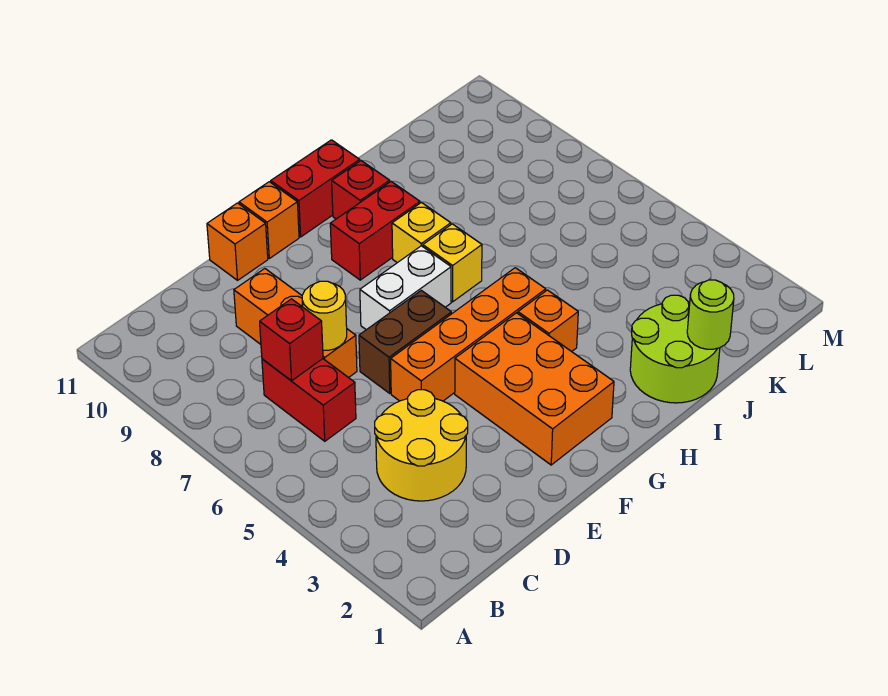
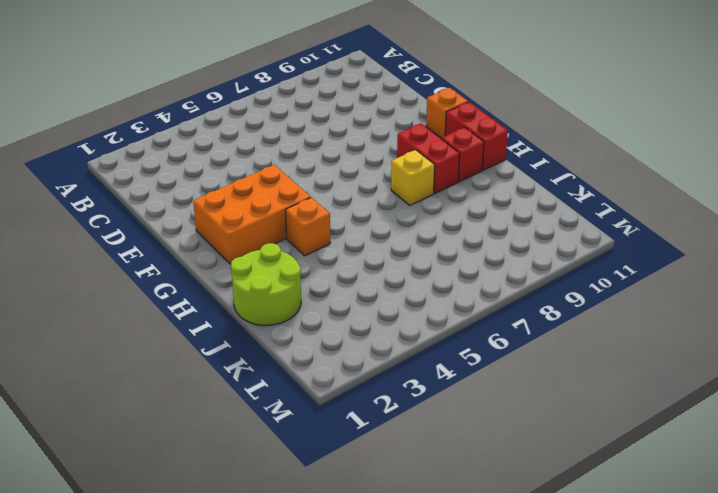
none -> yellow round brick C3:D4 level 1
none -> red brick C6:C7 level 1
none -> orange brick D7:D9 level 1

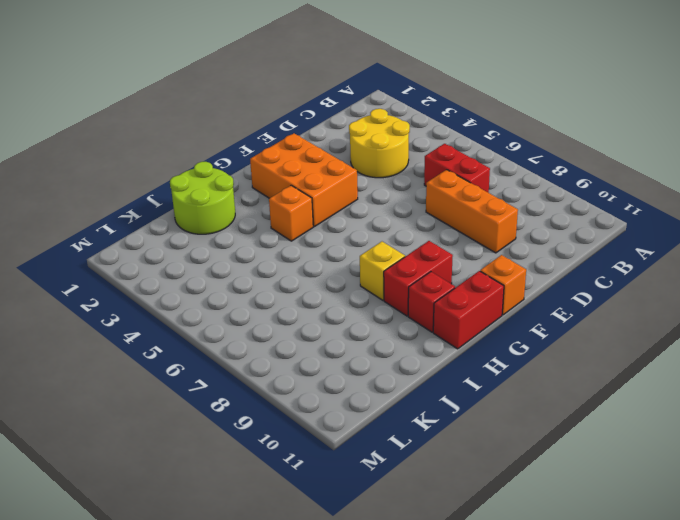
none -> orange brick E5:H5 level 1
none -> brown brick E6:F6 level 1
none -> orange brick E11 level 1

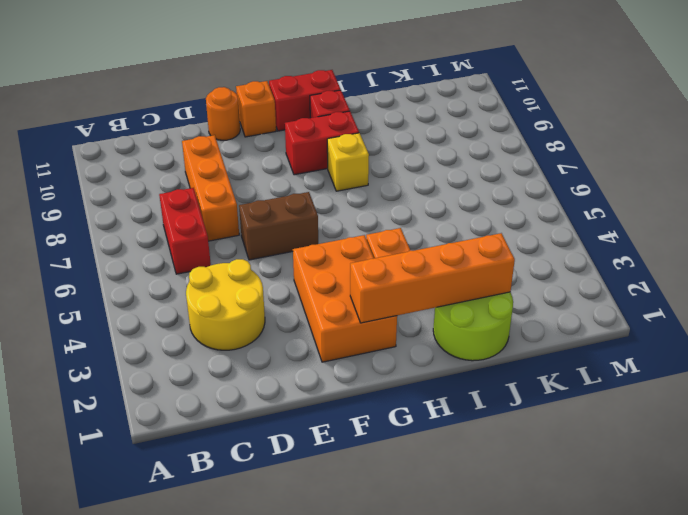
orange round brick E11 level 1 -> orange brick E11 level 1
orange brick G2:J2 level 2 -> orange brick E5:H5 level 1
none -> white brick F7:G7 level 1
none -> yellow brick H7 level 1
none -> red brick C7 level 2

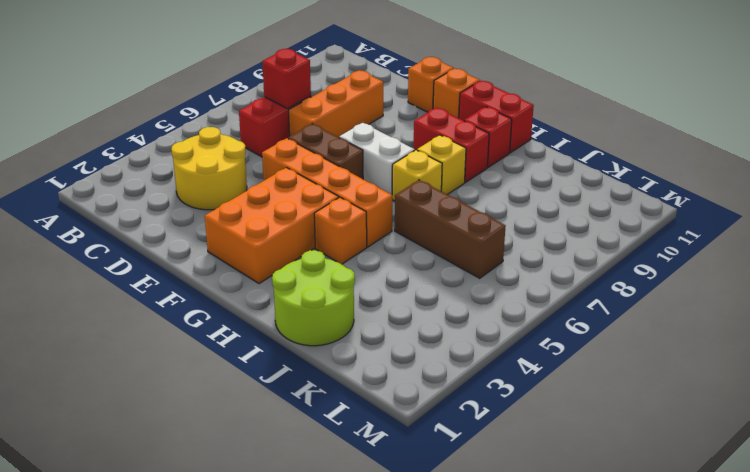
brown brick I6:K6 level 1 -> none
none -> yellow round brick D7 level 2
none -> lime round brick J1 level 2

